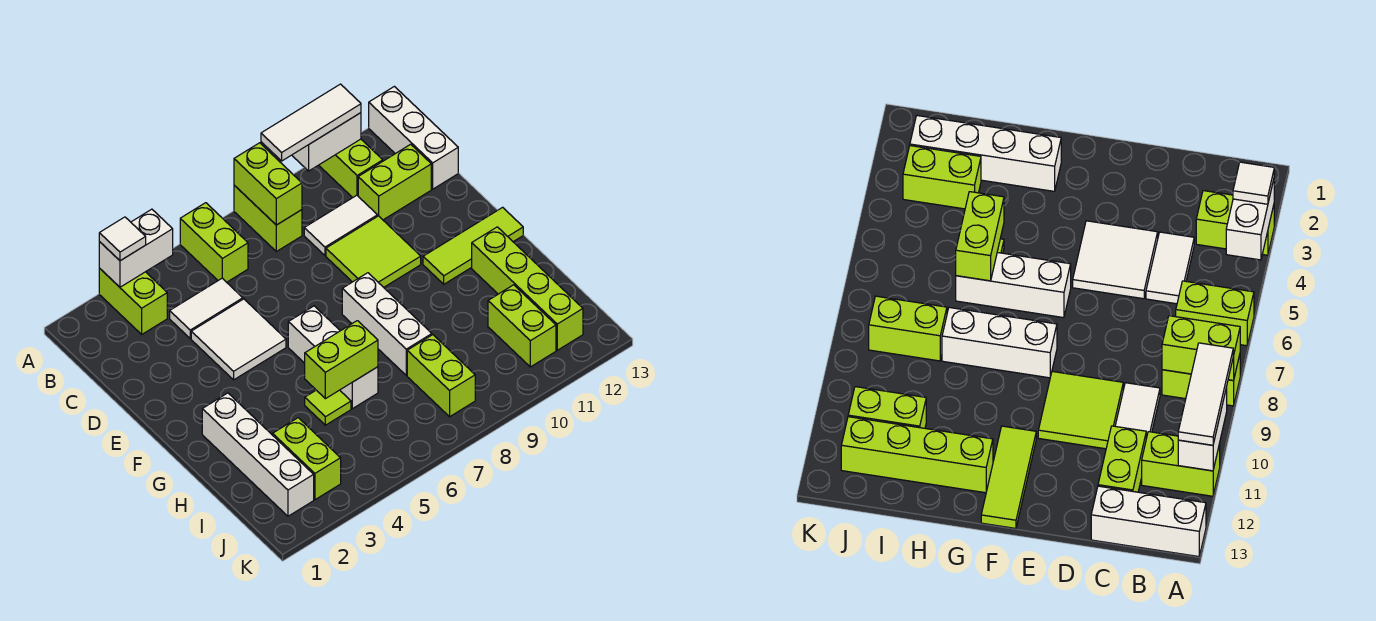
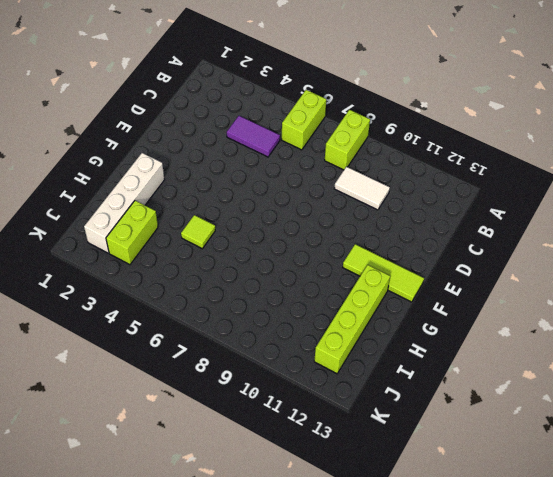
purple tile C4:C5 level 1 -> white tile C4:C5 level 1
none -> lime brick A3:B3 level 1
none -> lime brick A11:B11 level 1
none -> white brick A13:C13 level 1

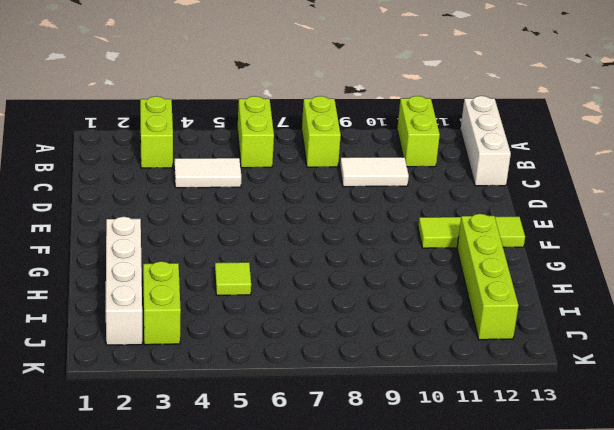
none -> lime brick C11:C12 level 1
none -> white tile D4:E5 level 1
none -> lime tile D9:E10 level 1

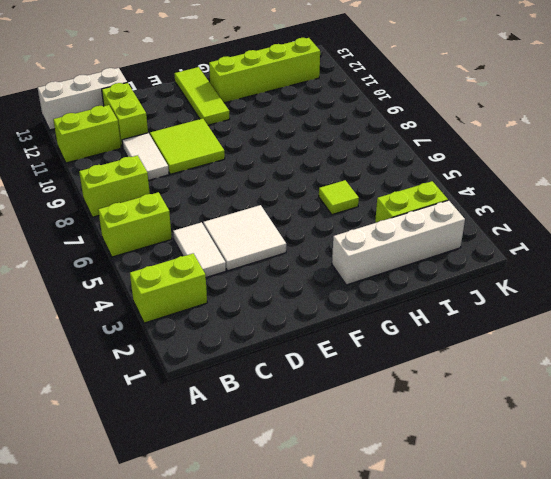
none -> white brick F6:H6 level 1
none -> white brick F8:H8 level 1
none -> lime brick I8:J8 level 1

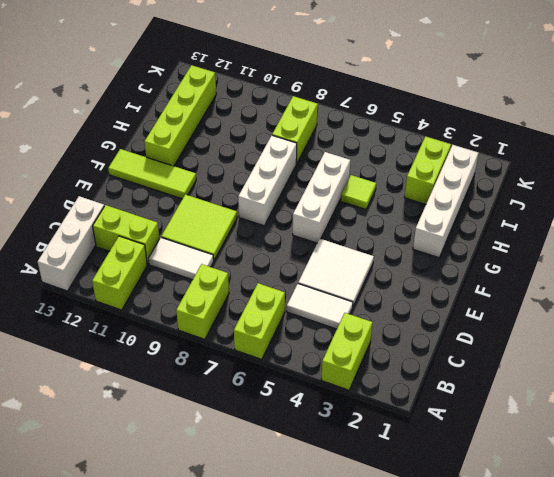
none -> lime brick I11:J11 level 1
none -> white brick A3:A4 level 2
none -> lime brick A8:B8 level 2

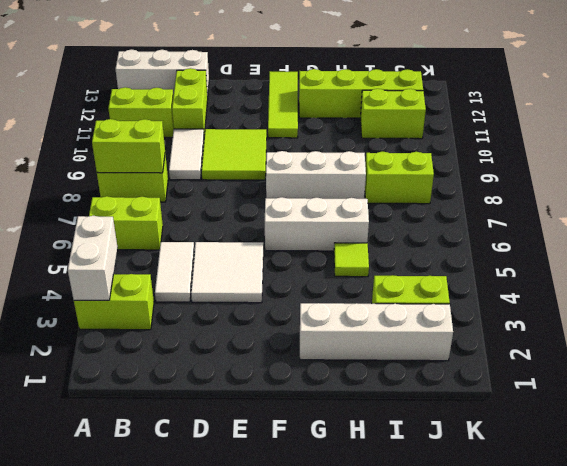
none -> white brick A10:A11 level 2
none -> lime brick H5:H6 level 2
none -> white tile A3 level 3

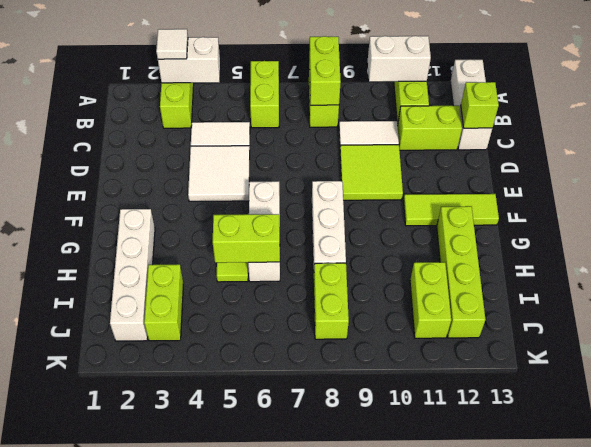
lime brick C13 level 2 -> none
none -> white tile A9:A11 level 3

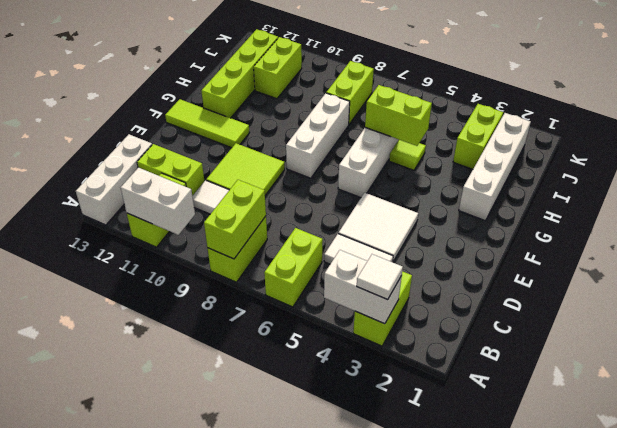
none -> white tile A9:A11 level 3

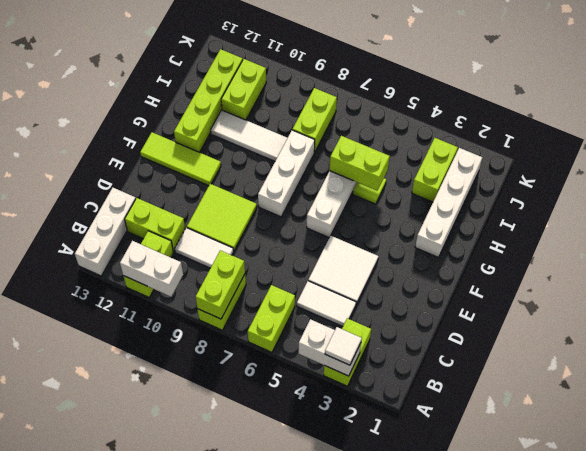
white tile H9:H11 level 1 -> white tile A9:A11 level 3

